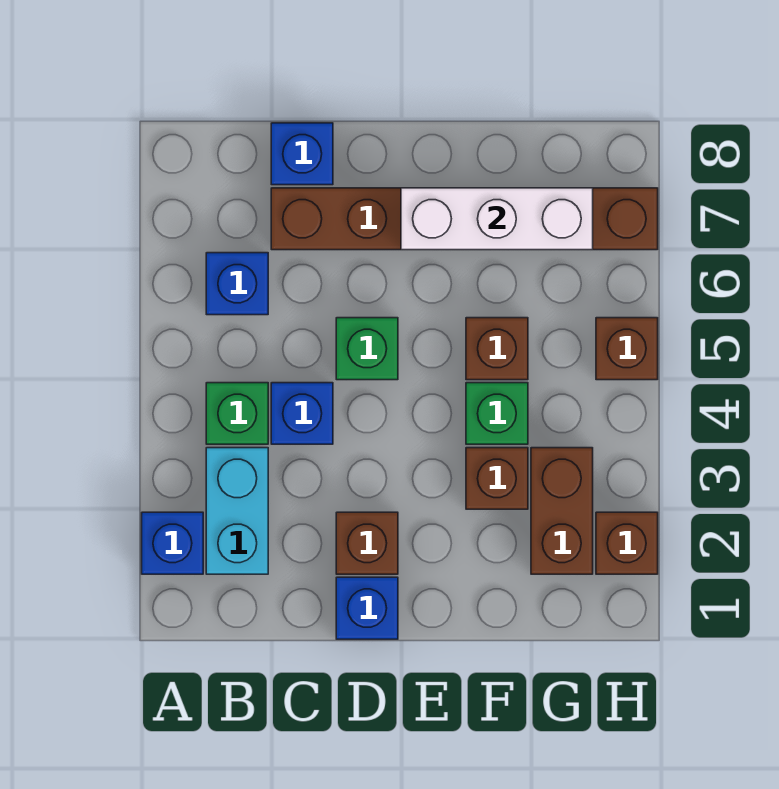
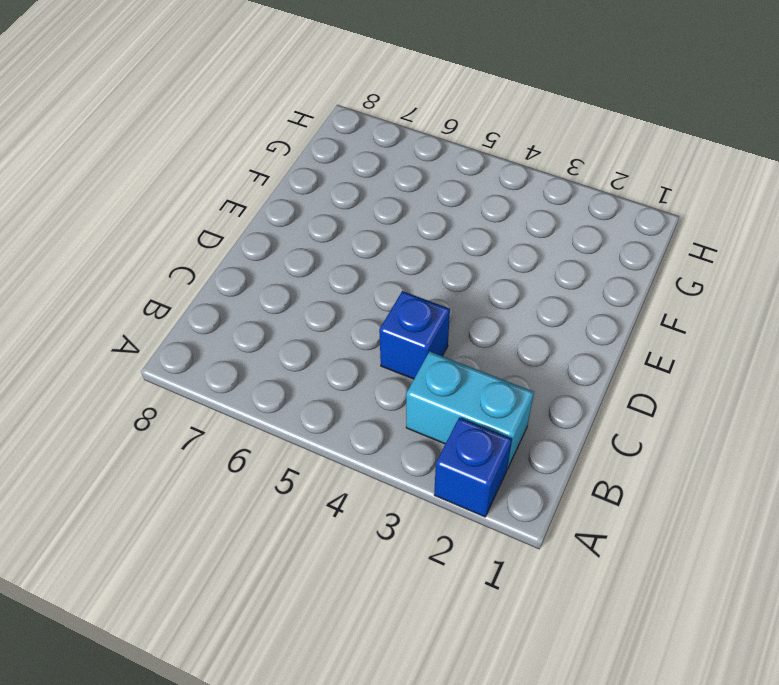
none -> green brick B4 level 1
none -> blue brick B6 level 1
none -> brown brick C7:H7 level 1

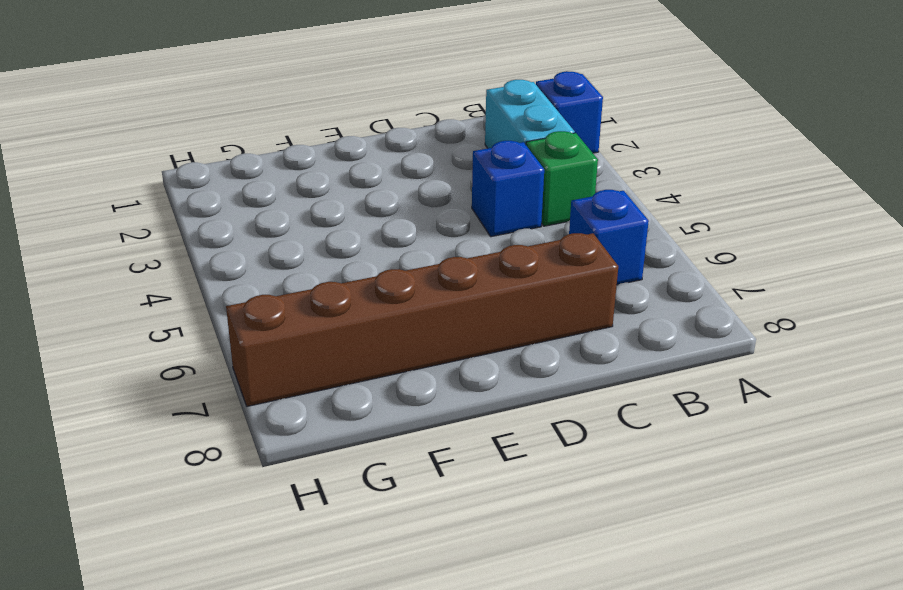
none -> blue brick C8 level 1
none -> blue brick D1 level 1
none -> brown brick D2 level 1

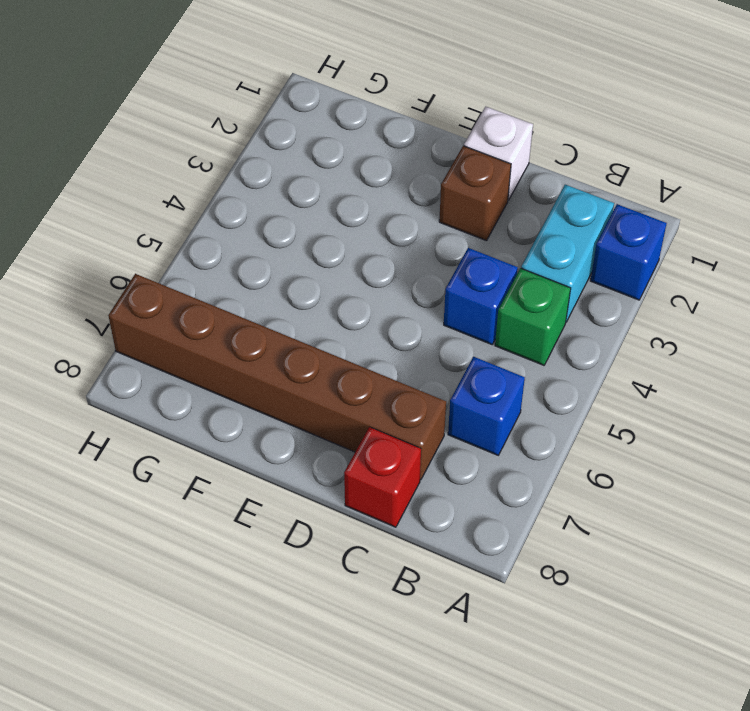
red brick C8 level 1 -> blue brick C8 level 1
white brick D1 level 1 -> blue brick D1 level 1
none -> green brick D5 level 1
none -> brown brick F3 level 1
none -> green brick F4 level 1

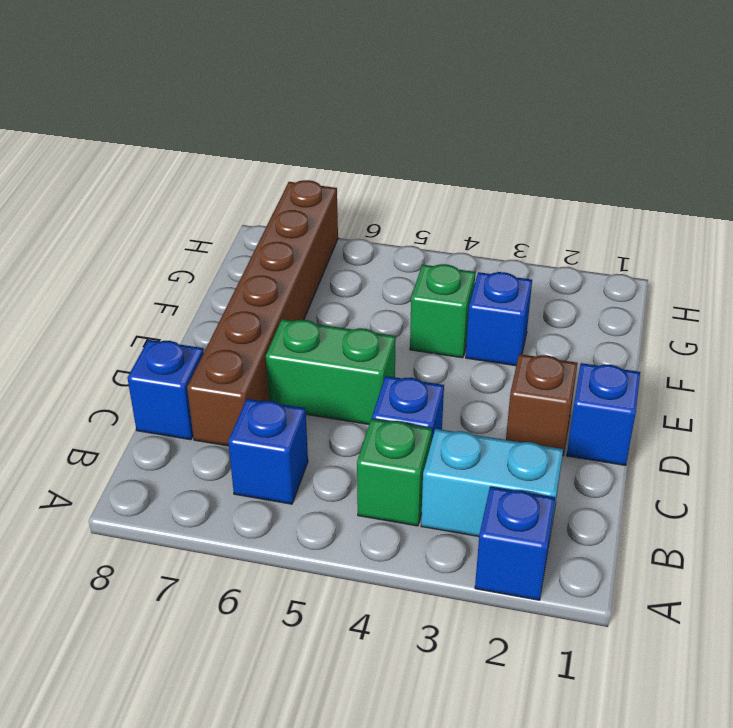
green brick D5:D6 level 1 -> green brick D5 level 1
blue brick F3 level 1 -> brown brick F3 level 1
none -> brown brick F5 level 1
none -> brown brick G2:G3 level 1
none -> brown brick H2 level 1

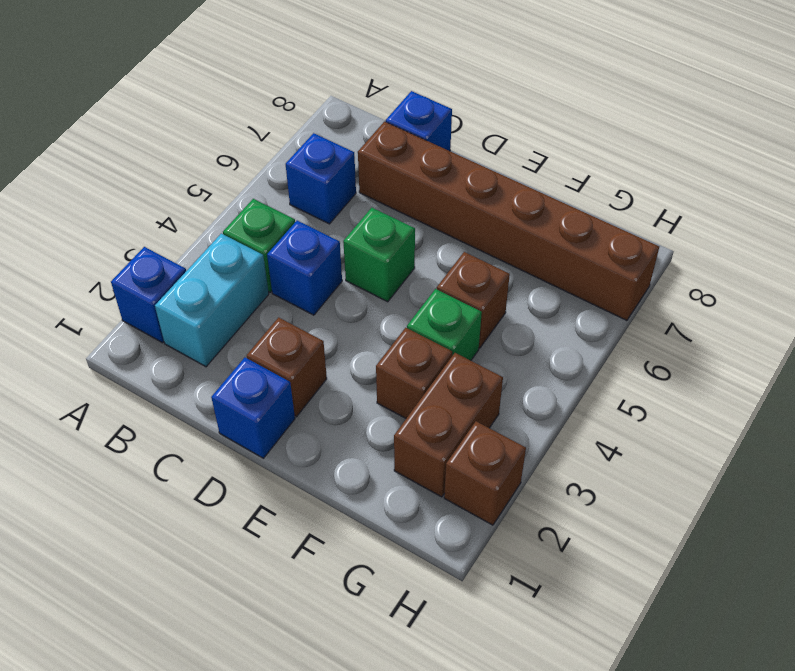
none -> brown brick H5 level 1
none -> white brick E7:G7 level 2

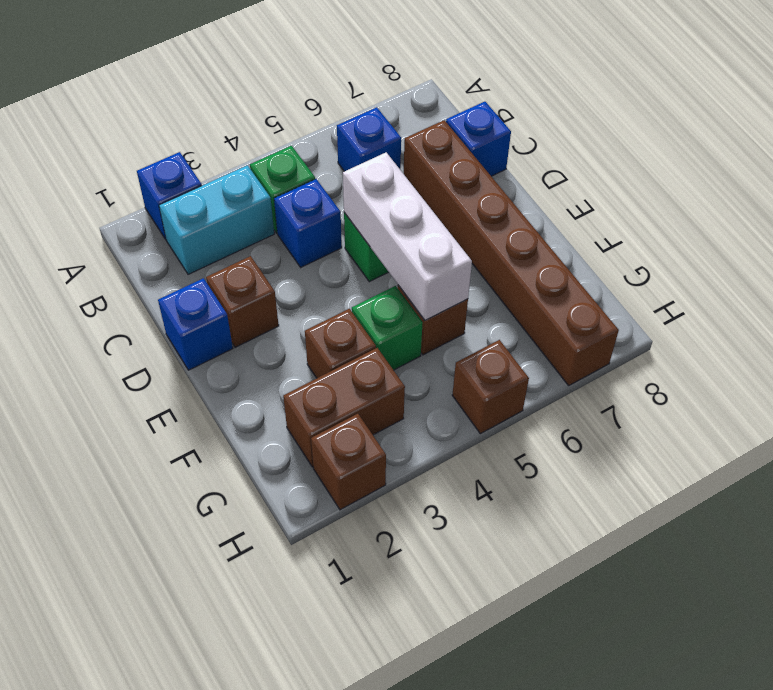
white brick D5:F5 level 2 -> white brick E7:G7 level 2

